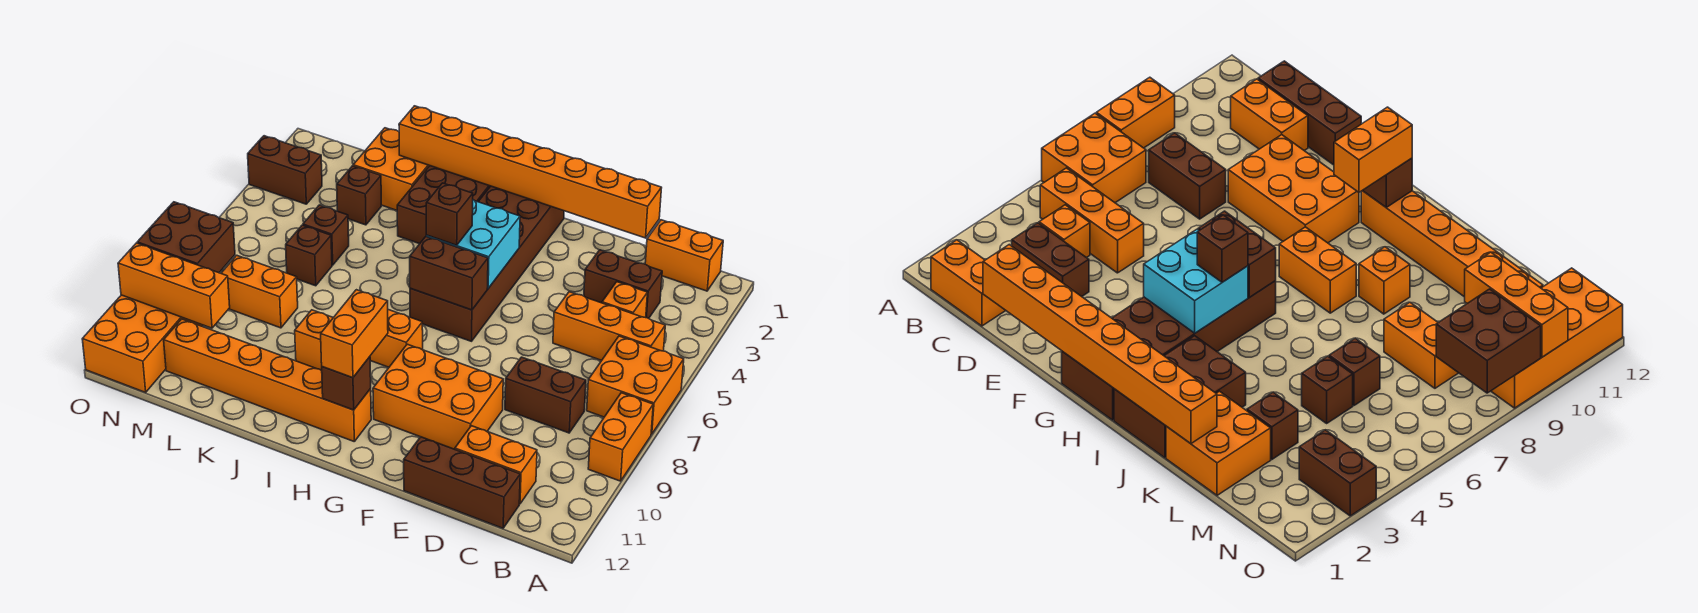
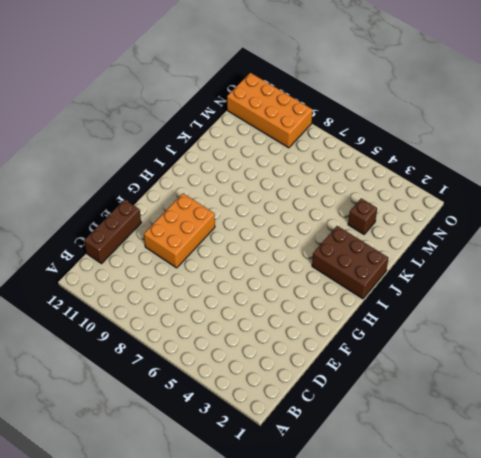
none -> orange brick A6:B7 level 1
none -> orange brick A8:A9 level 1
none -> orange brick B1:C1 level 1
none -> orange brick B5:D5 level 1

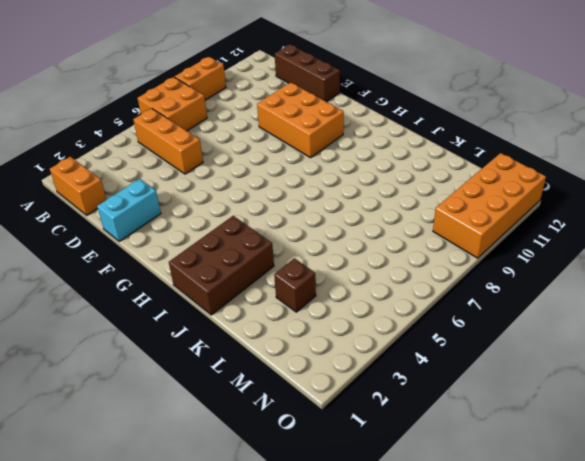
cyan brick E1:E2 level 1 -> none
none -> brown brick C3:D3 level 1
none -> orange brick C4 level 1
none -> brown brick C8:D8 level 1
none -> orange brick C11:D11 level 1

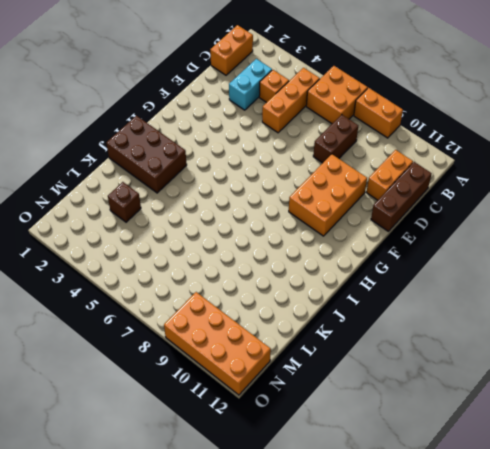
cyan brick C3:D3 level 1 -> brown brick C3:D3 level 1
none -> brown brick G1:H6 level 1
none -> orange brick H8:I8 level 1
none -> orange brick H11:M11 level 1
none -> orange brick J9 level 1

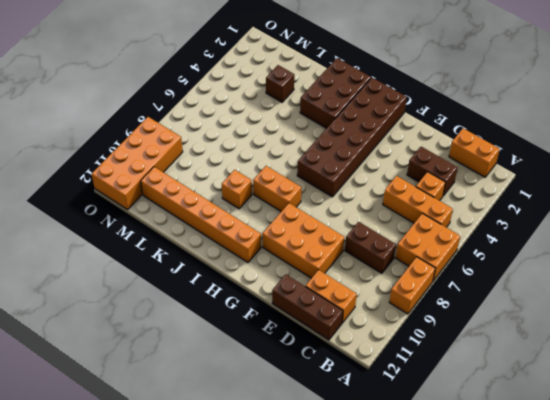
none -> orange brick K1:L2 level 1
none -> brown brick L5 level 1
none -> brown brick L6 level 1
none -> orange brick L8:M8 level 1

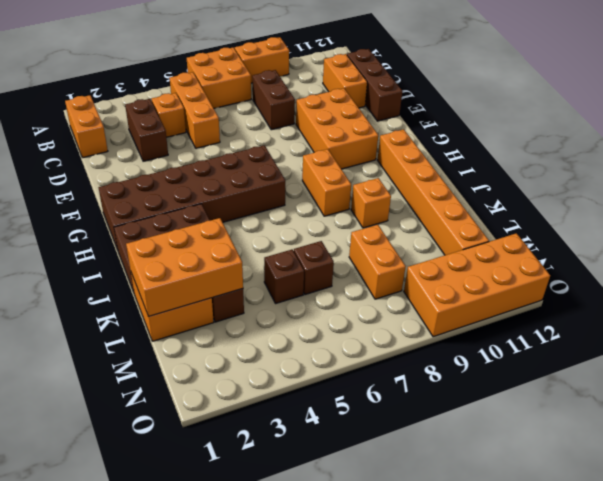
orange brick K1:L3 level 2 -> orange brick D1:K1 level 2
none -> brown brick N3:O3 level 1
none -> cyan brick G4:H5 level 2
none -> brown brick G6:H6 level 2
none -> brown brick H11 level 2

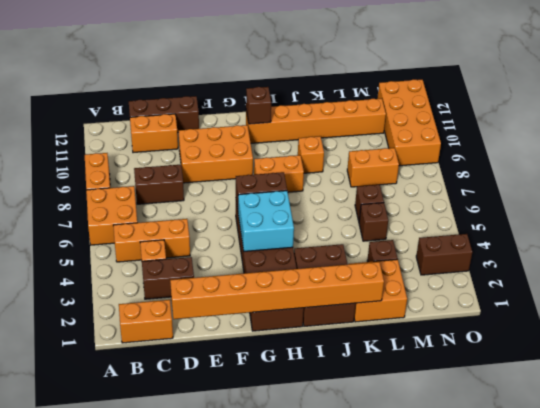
none -> orange brick M10:O10 level 2
none -> brown brick N8:O9 level 2
none -> brown brick H5 level 3
none -> orange brick H10:H11 level 3

